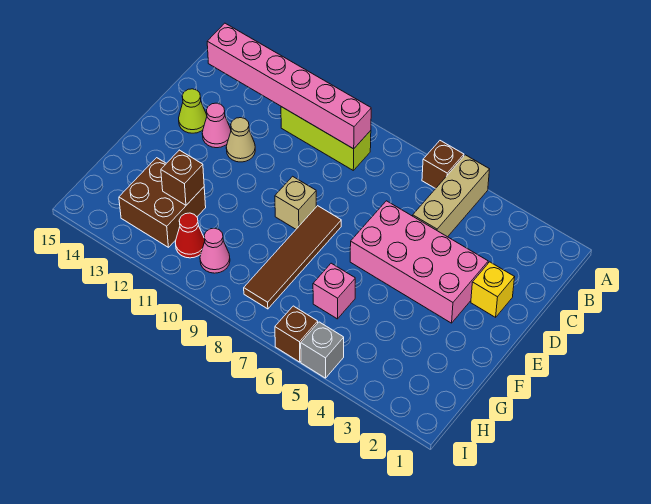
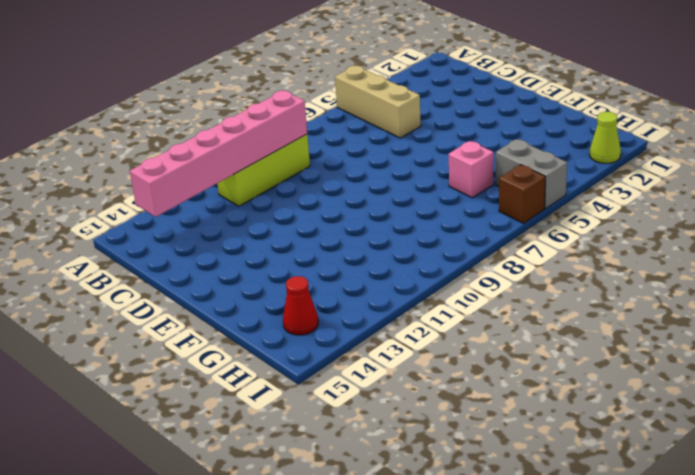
grey brick H5:I5 level 1 -> grey brick I5 level 1
red cone H14 level 1 -> red cone H11 level 1
lime cone I2 level 1 -> lime cone D14 level 1
none -> brown brick A6 level 1
none -> yellow brick D2 level 1
none -> pink brick D3:E6 level 1

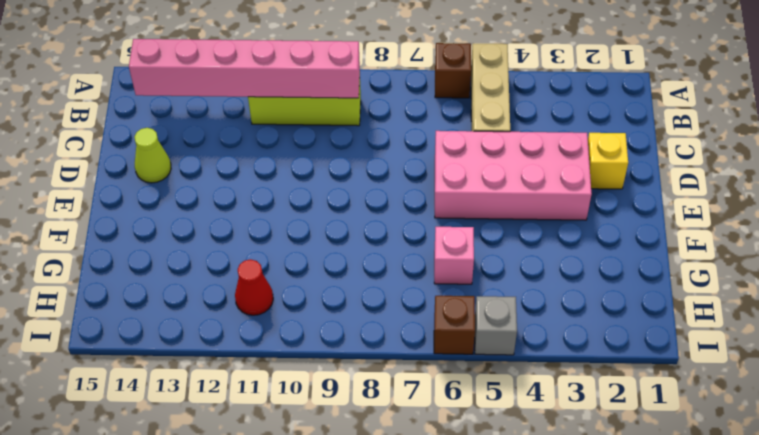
none -> tan cone D12 level 1
none -> pink cone D13 level 1
none -> brown tile E8:H8 level 1

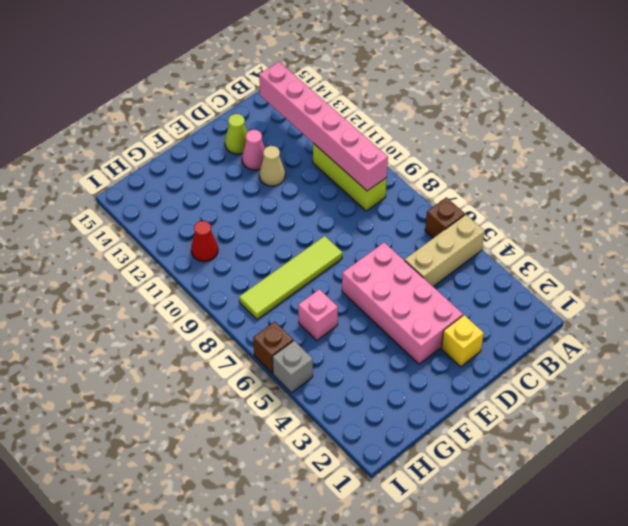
lime tile E8:H8 level 1 -> brown tile E8:H8 level 1
none -> tan brick E9 level 1
none -> brown brick G12:H13 level 1
none -> pink cone H10 level 1

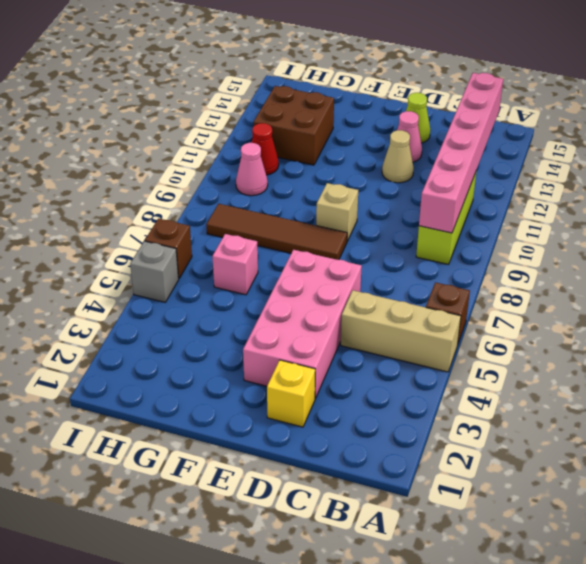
none -> brown brick G12 level 2

